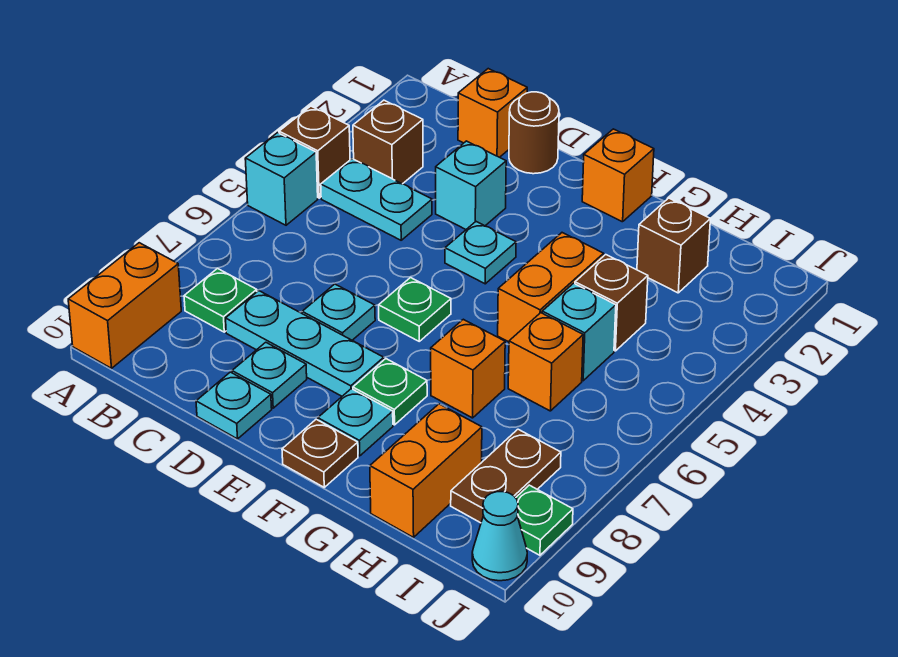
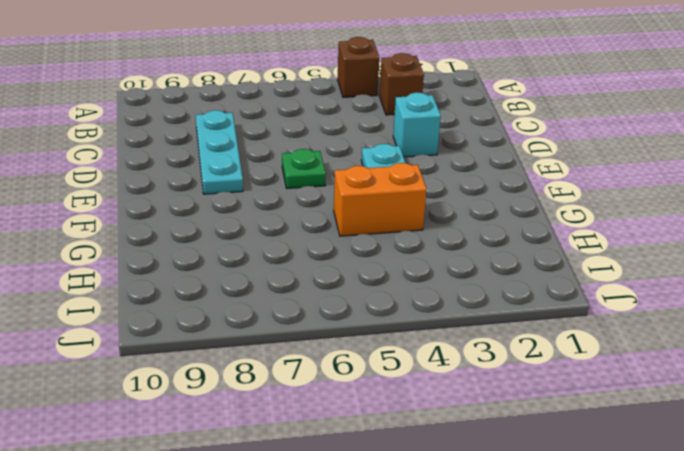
none -> cyan brick A5 level 1
none -> orange brick A9:A10 level 1
none -> cyan plate B4:C4 level 1

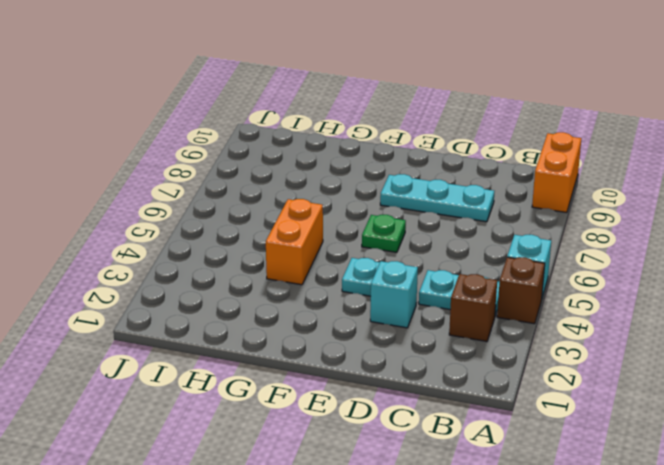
none -> green plate B8 level 1
none -> orange brick C1 level 1
none -> brown round brick D1 level 1

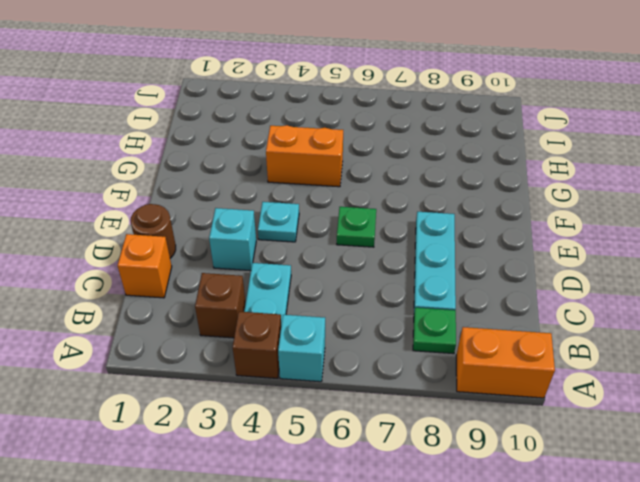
none -> cyan plate D7 level 1
none -> cyan plate D9 level 1
none -> cyan plate D10 level 1

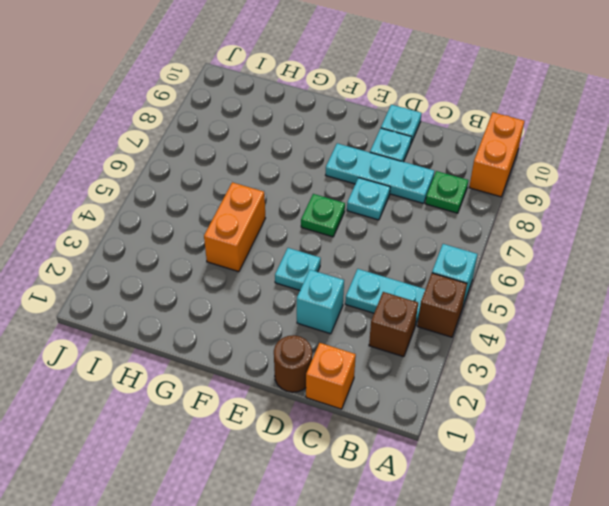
none -> orange brick F1 level 1
none -> green plate F8 level 1
none -> cyan plate F9 level 1

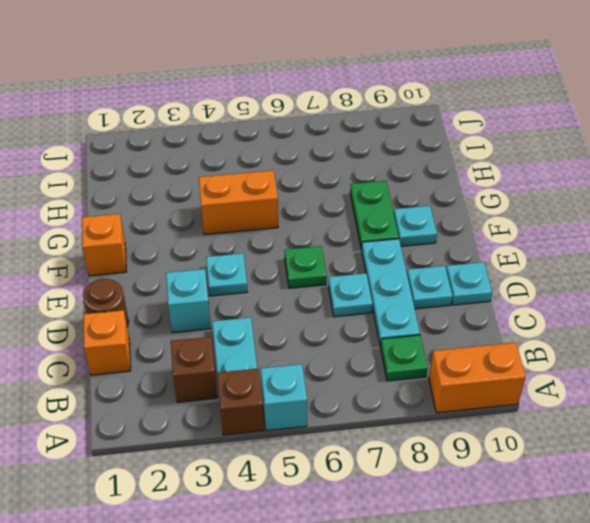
green plate F8:G8 level 1 -> green plate F8 level 1
none -> brown plate F10 level 1
none -> orange brick G7 level 1
none -> brown brick H2 level 1

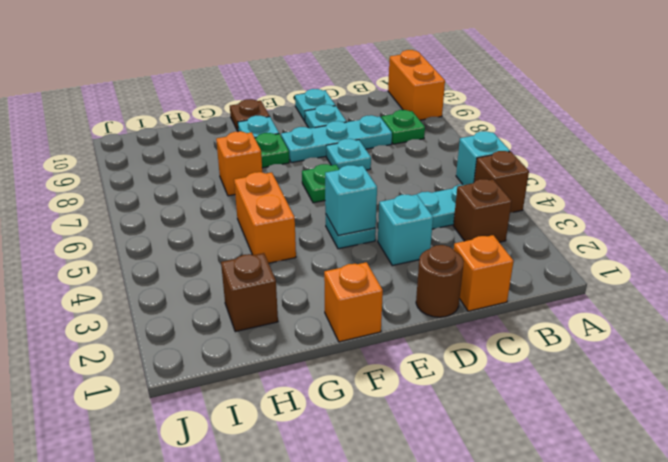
cyan brick E4 level 2 -> cyan brick H5 level 1
none -> brown brick H4 level 1
none -> orange brick H6 level 1
none -> orange brick H9:H10 level 1

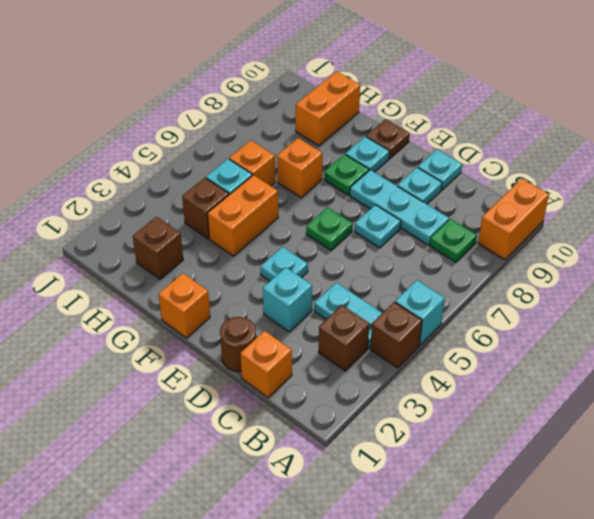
none -> brown plate I8:I9 level 1
none -> green plate J9 level 1
none -> cyan cone J10 level 1

